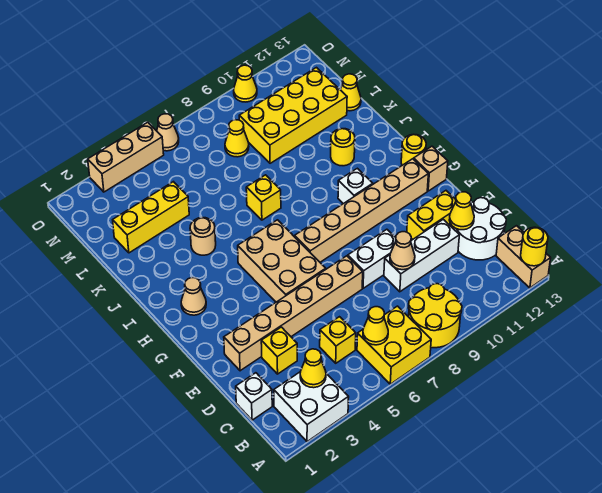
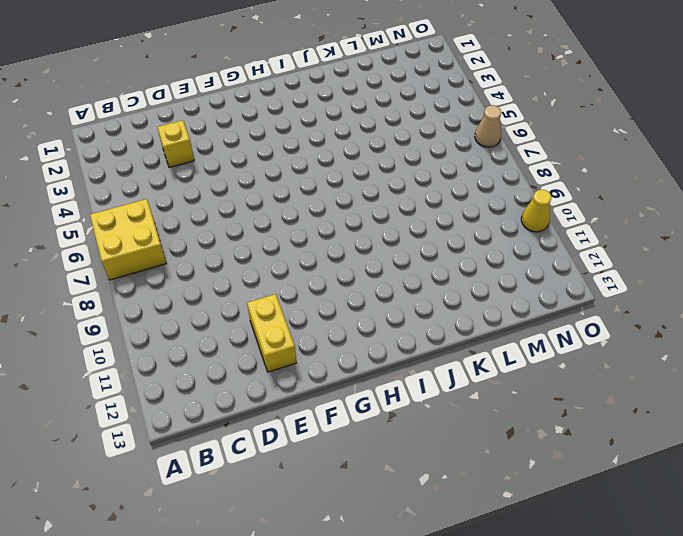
none -> white brick A2:B3 level 1
none -> yellow round brick A8:B9 level 1
none -> tan brick A13:B13 level 1
none -> white brick C1 level 1

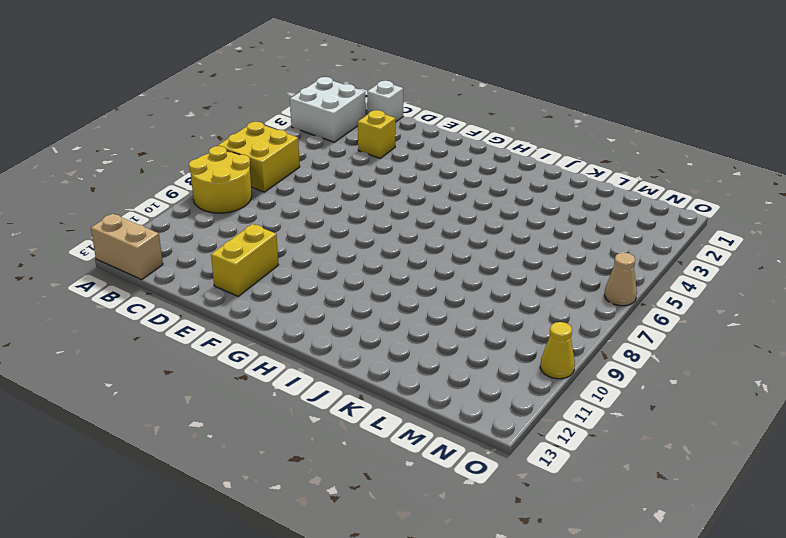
none -> yellow brick C5 level 1
none -> white round brick C12:D13 level 1
none -> white brick D9:D11 level 1
none -> tan brick E2:E7 level 1

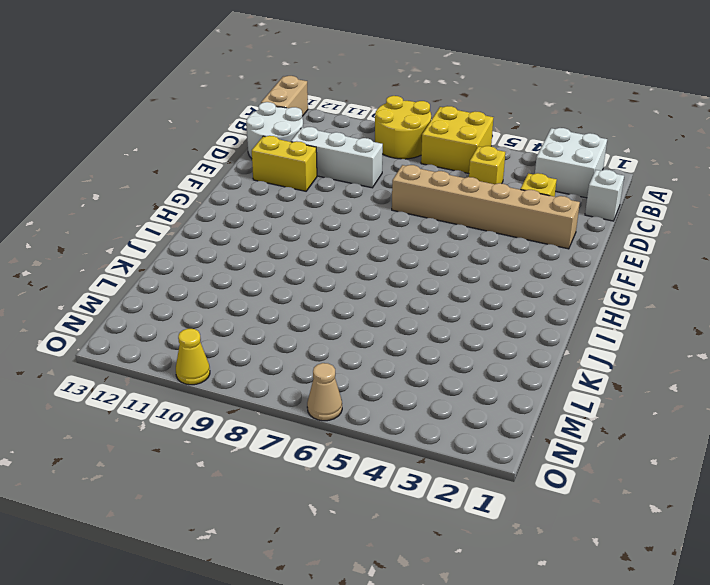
none -> white brick E8:E9 level 1
none -> tan brick F5:H6 level 1
none -> tan brick G7:G12 level 1
none -> tan brick G13 level 1

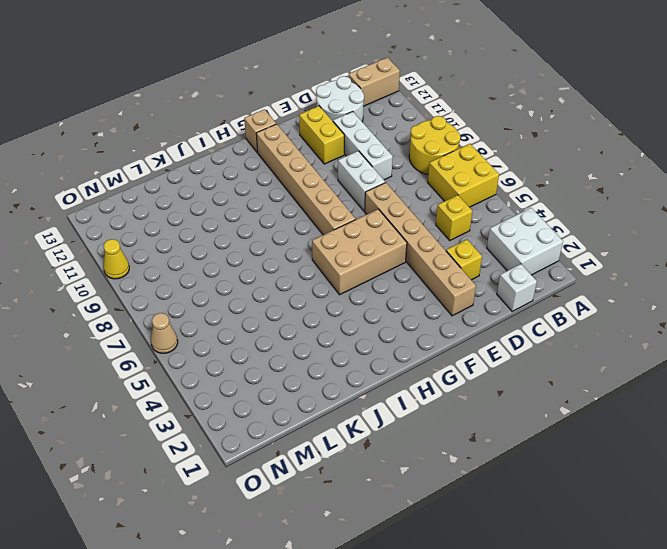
none -> tan cone H2 level 1
none -> white brick H10 level 1
none -> yellow round brick H13 level 1
none -> tan round brick J4 level 1

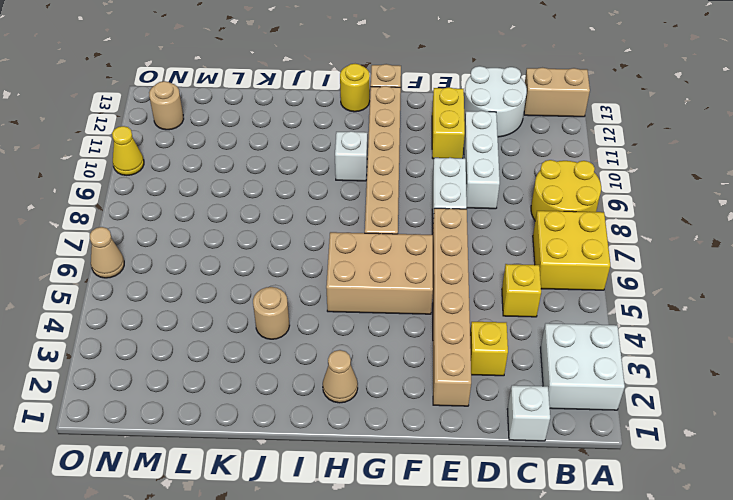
tan round brick N12 level 1 -> none
none -> yellow brick J7 level 1
none -> yellow round brick J11 level 1
none -> yellow brick L2:L4 level 1
none -> yellow brick L9:M12 level 1

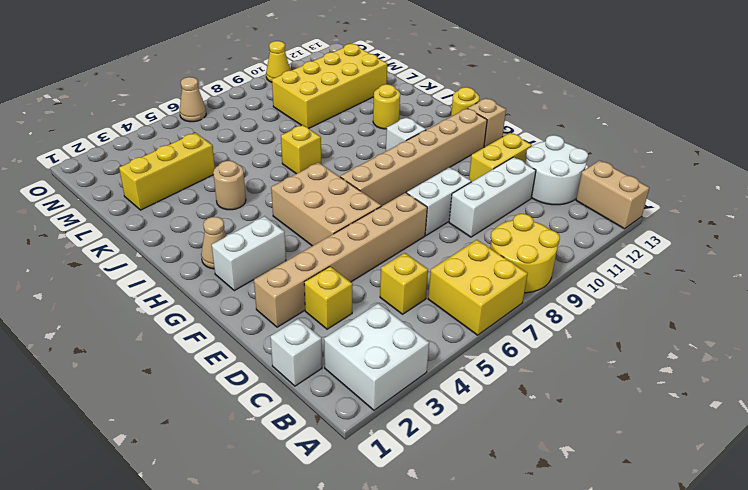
white brick G2:G3 level 1 -> none
none -> yellow cone L13 level 1
none -> yellow cone M8 level 1
none -> tan brick O3:O5 level 1
none -> yellow round brick A13 level 2

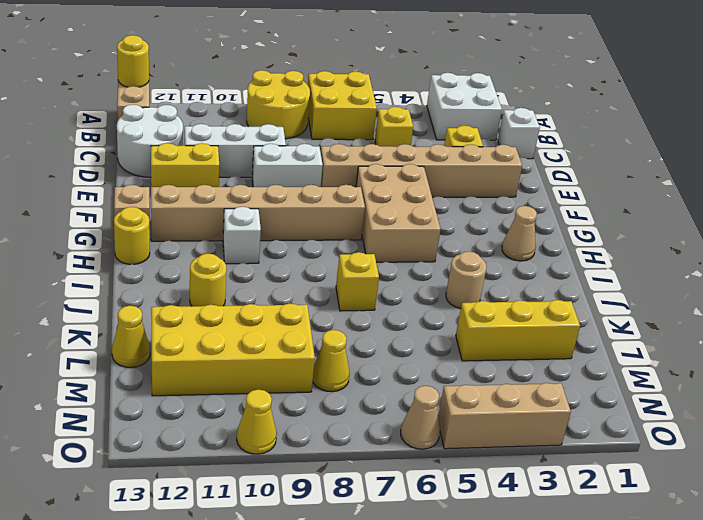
none -> yellow cone B3 level 2
none -> yellow cone B6 level 2
none -> tan cone D9 level 2
none -> yellow cone D12 level 2

